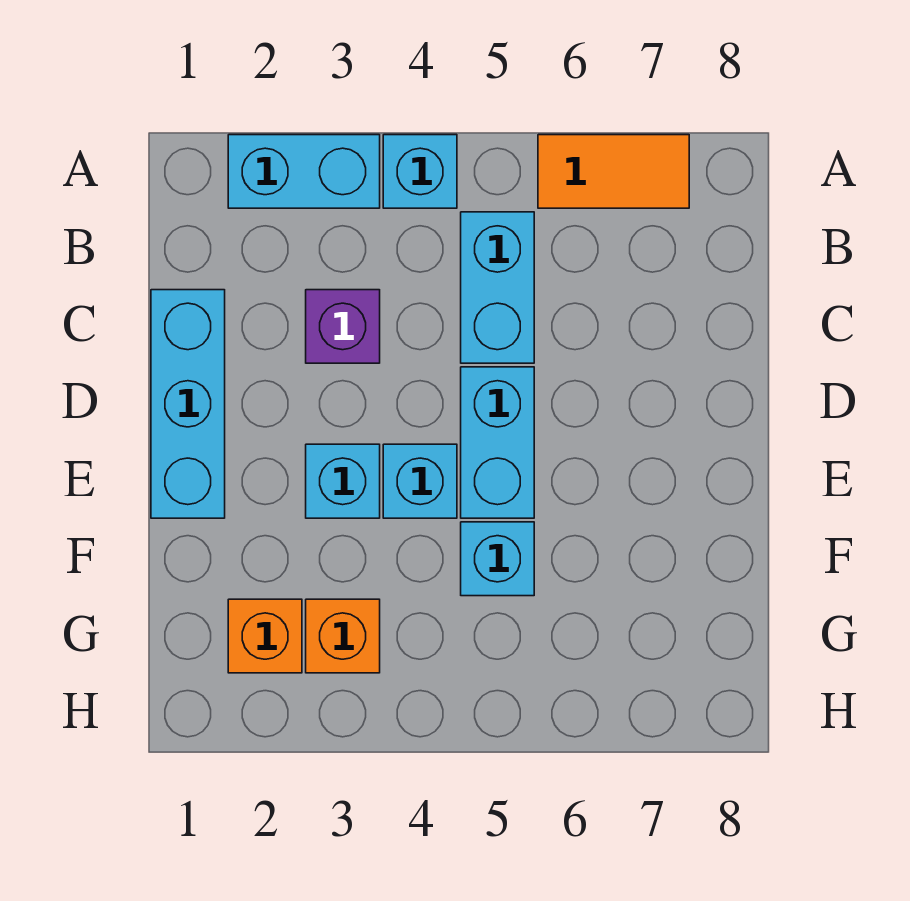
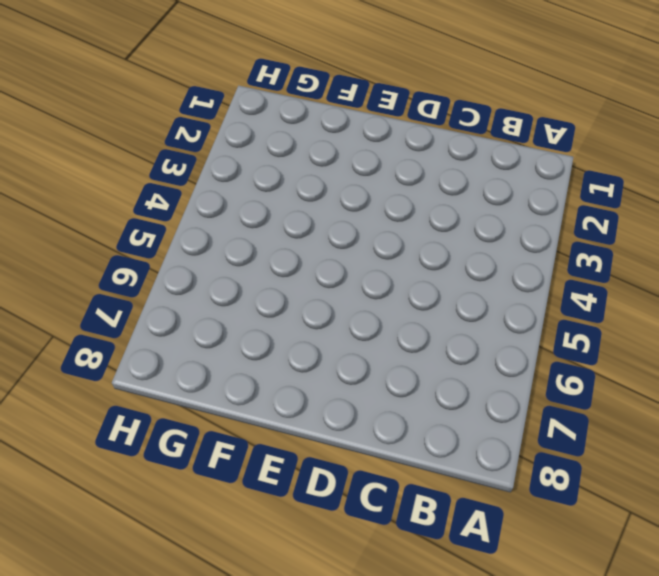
none -> cyan brick A2:A3 level 1
none -> cyan brick A4 level 1
none -> orange tile A6:A7 level 1

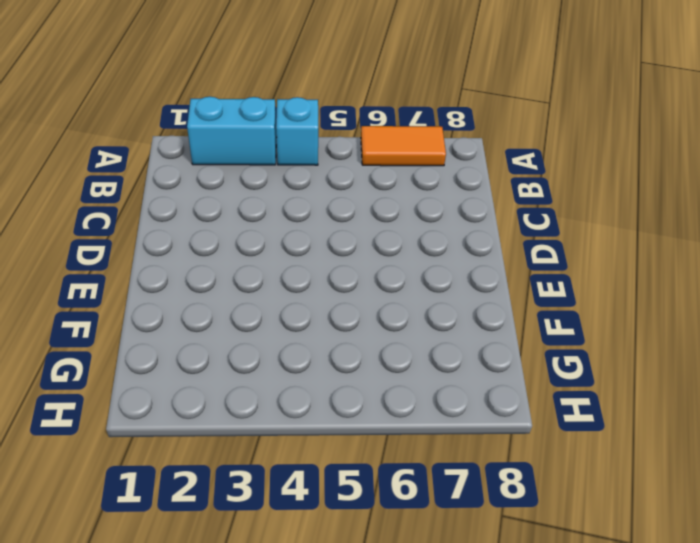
none -> cyan brick B5:C5 level 1
none -> cyan brick C1:E1 level 1
none -> purple brick C3 level 1

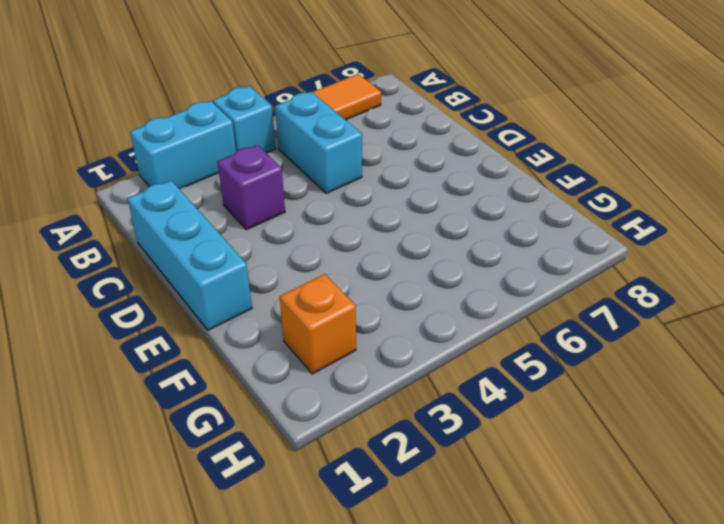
none -> cyan brick D5:E5 level 1
none -> cyan brick E3 level 1
none -> cyan brick E4 level 1

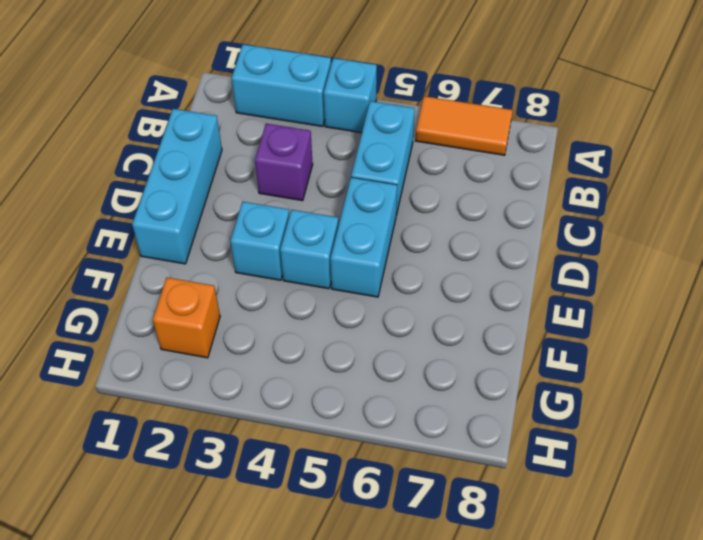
none -> cyan brick F5 level 1
none -> orange brick G3 level 1

